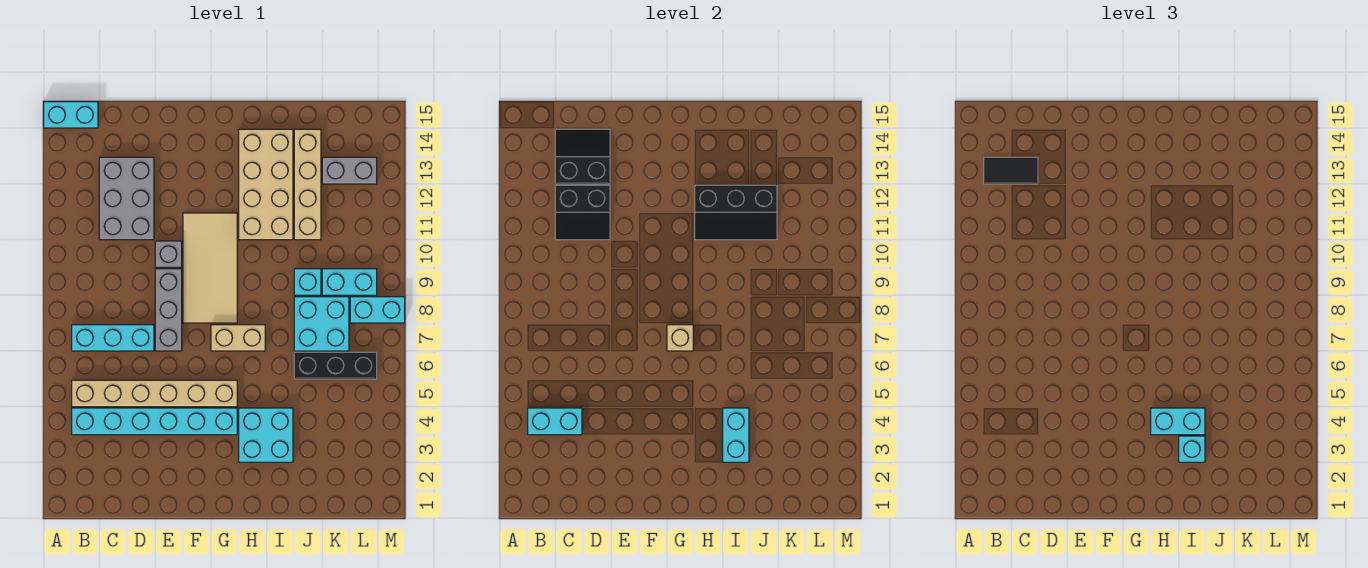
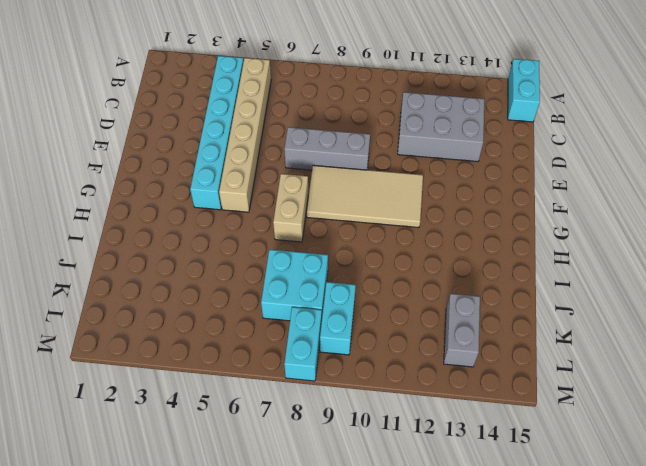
none -> cyan brick B7:D7 level 1
none -> grey brick E10 level 1
none -> cyan brick H3:I4 level 1

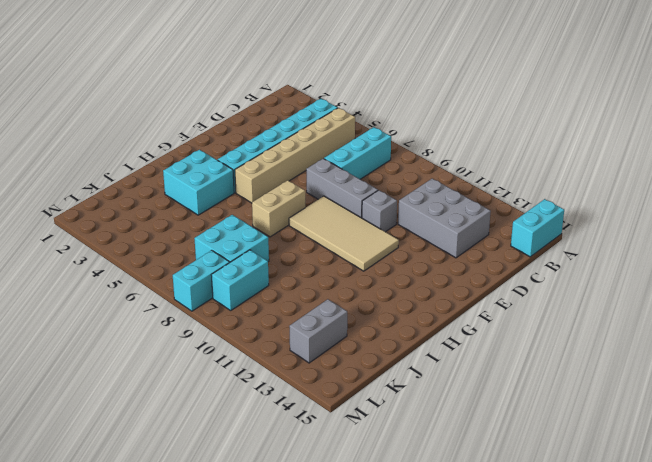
none -> tan brick H11:I14 level 1
none -> black brick J6:L6 level 1
none -> cyan brick J9 level 1

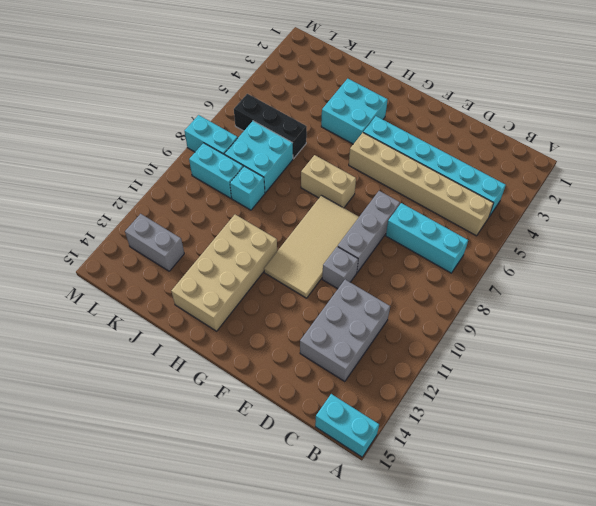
none -> tan brick J11:J14 level 1
none -> cyan brick B4:C4 level 2
none -> black slope C11:D12 level 2 top 12

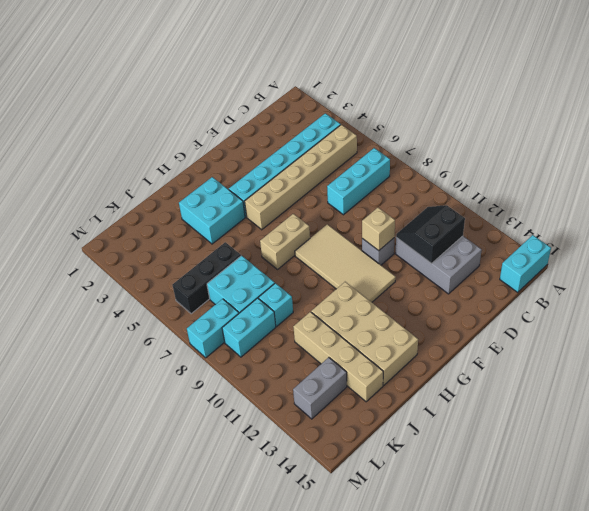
tan brick E10 level 2 -> tan brick G7 level 2
none -> grey brick E7:E9 level 1
none -> cyan brick B4:C4 level 2
none -> black slope C13:D14 level 2 top 13

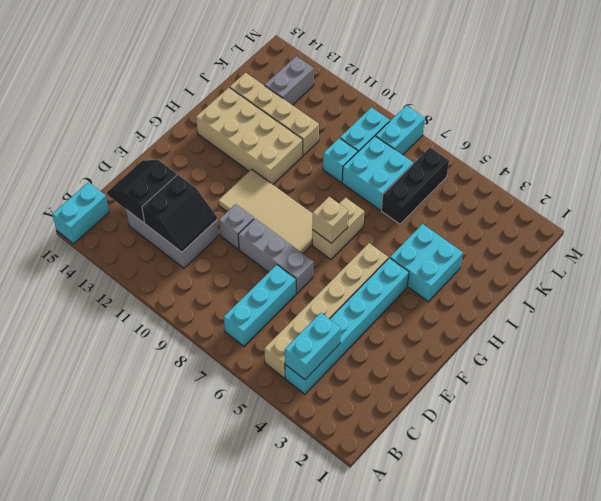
none -> black slope H11:J12 level 2 top 12
none -> cyan brick I3:I4 level 2
none -> black tile B13:C13 level 3

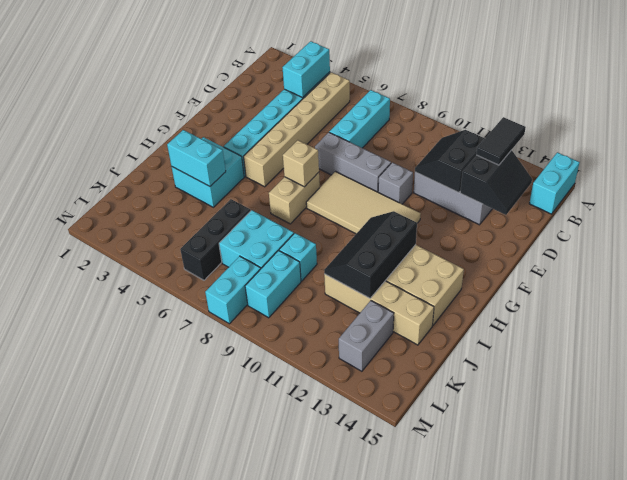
none -> cyan brick H4:I4 level 3
none -> cyan brick I3 level 3

